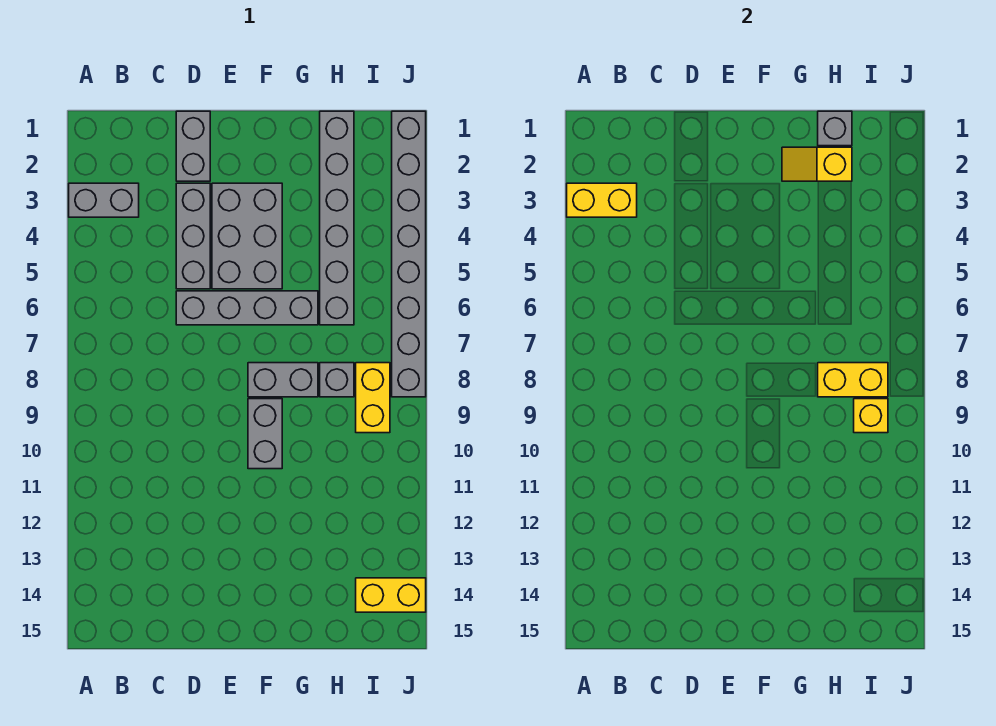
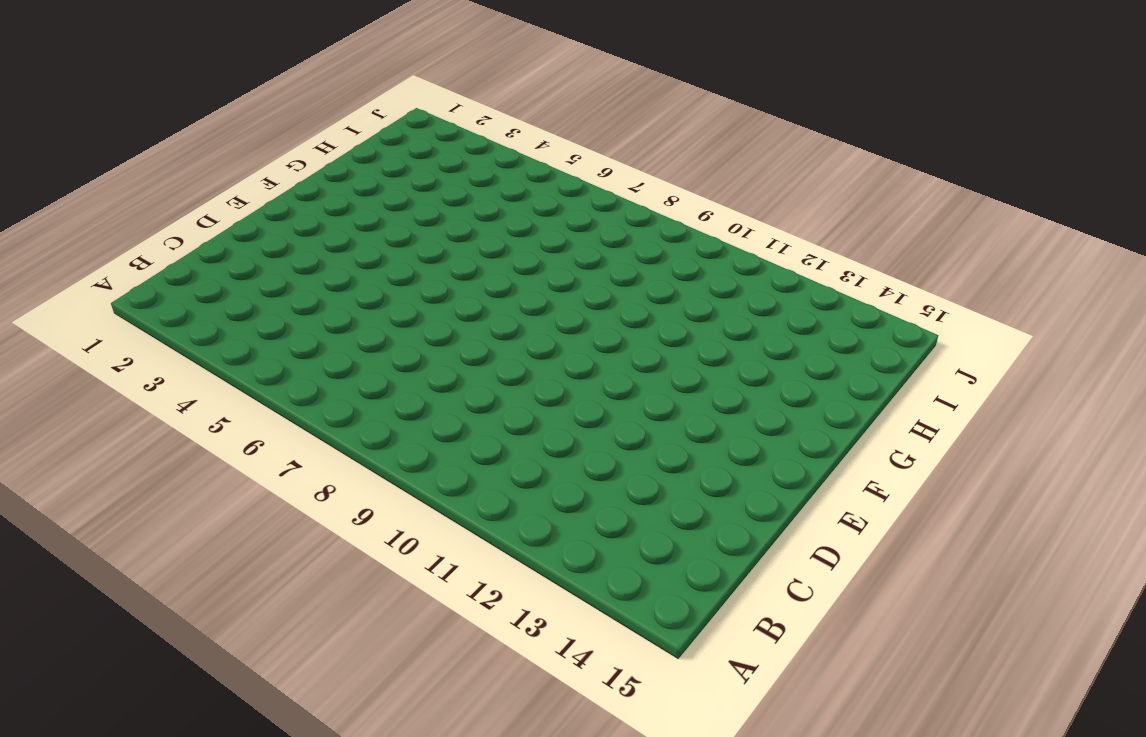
none -> grey brick A3:B3 level 1
none -> grey brick D1:D2 level 1
none -> grey brick D3:D5 level 1

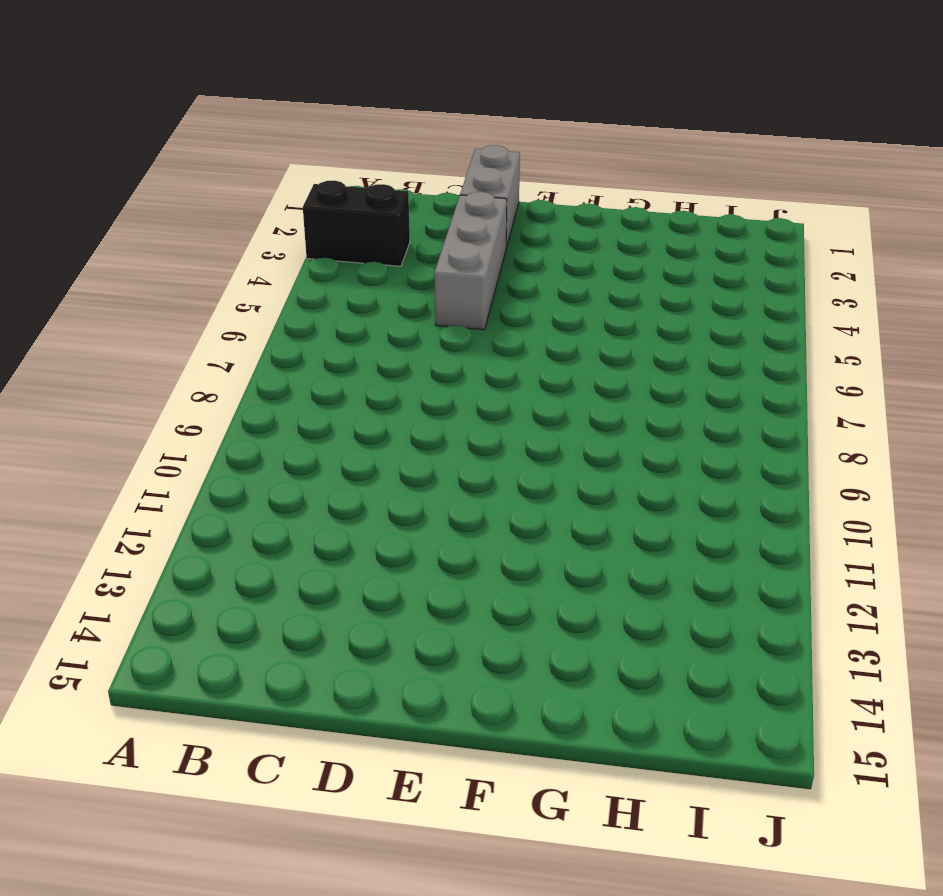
black brick A3:B3 level 1 -> grey brick A3:B3 level 1
none -> grey brick D6:G6 level 1
none -> grey brick E3:F5 level 1
none -> grey brick F8:G8 level 1

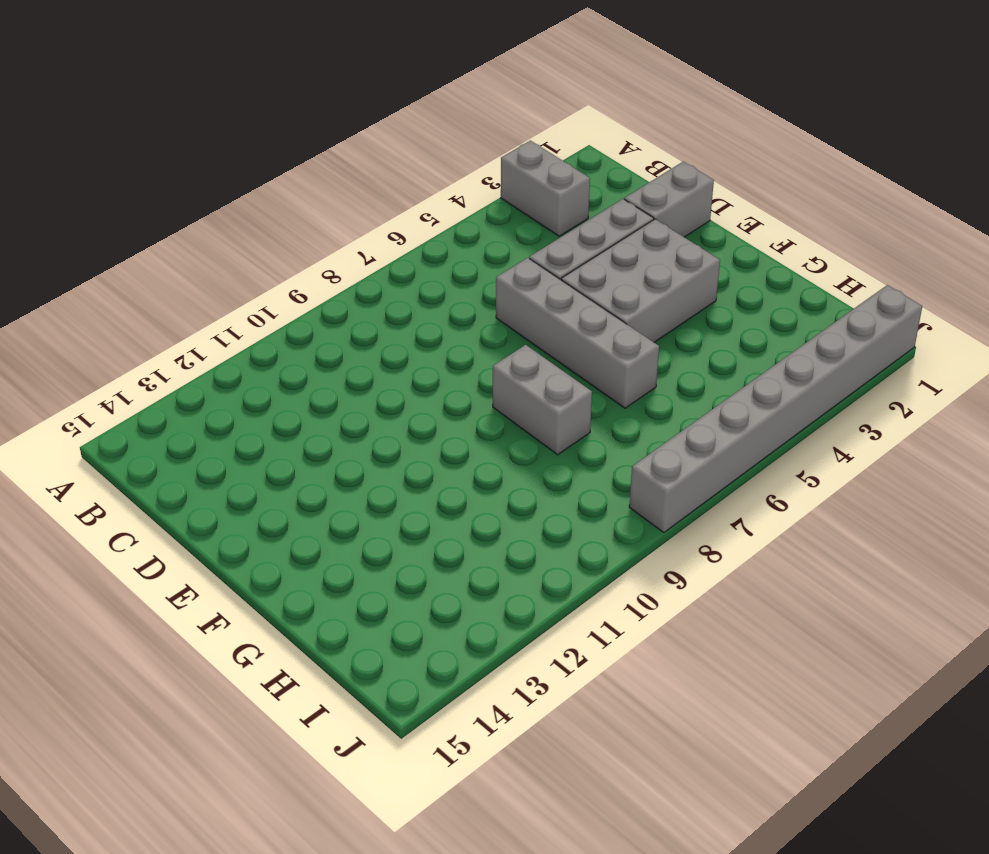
none -> grey brick F9:F10 level 1
none -> grey brick H1:H6 level 1
none -> grey brick H8 level 1

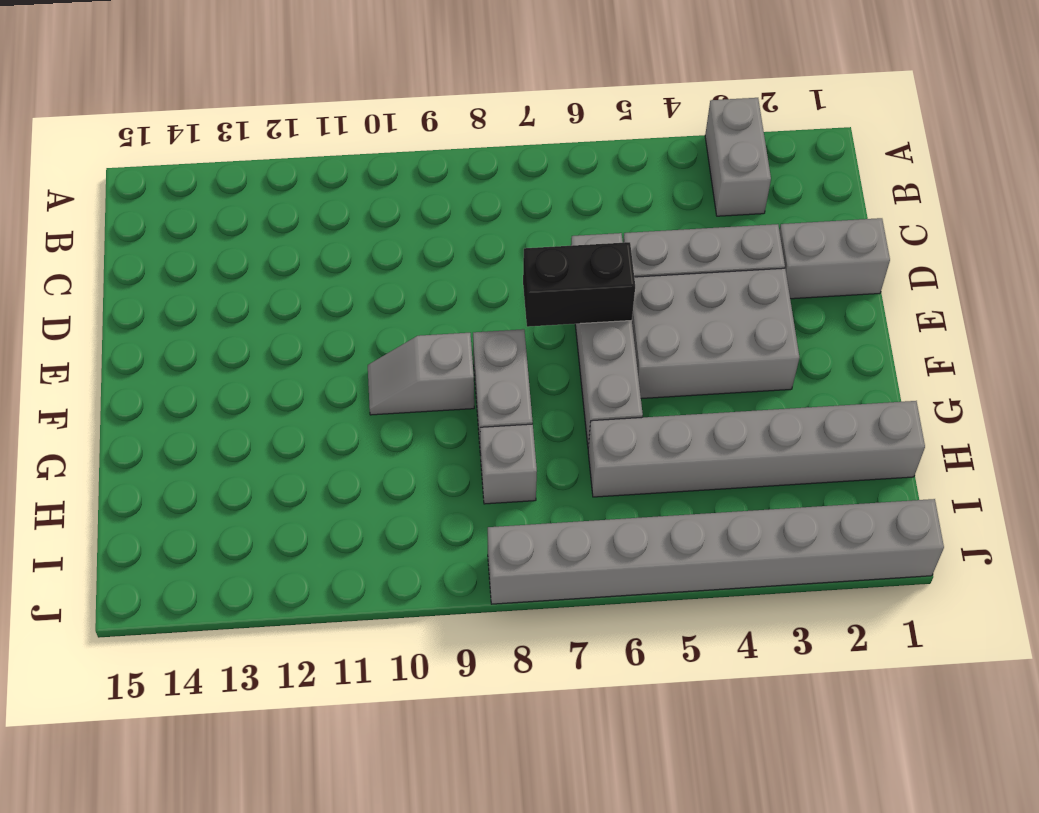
black brick E6:E7 level 2 -> none
grey slope F9:F10 level 1 top 9 -> grey brick F9:F10 level 1
none -> yellow brick I8:I9 level 1
none -> yellow brick I14:J14 level 1
none -> yellow brick A3:B3 level 2

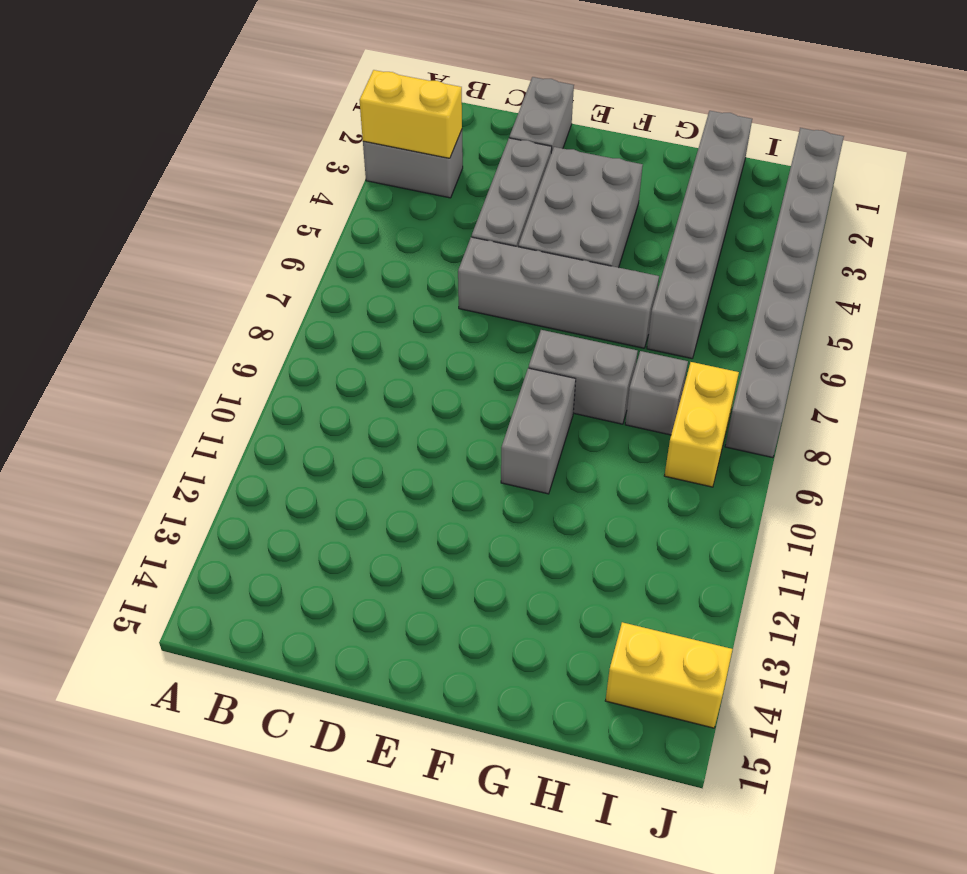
none -> yellow slope G2:H2 level 2 top H
none -> grey brick H1 level 2
none -> yellow brick H8:I8 level 2

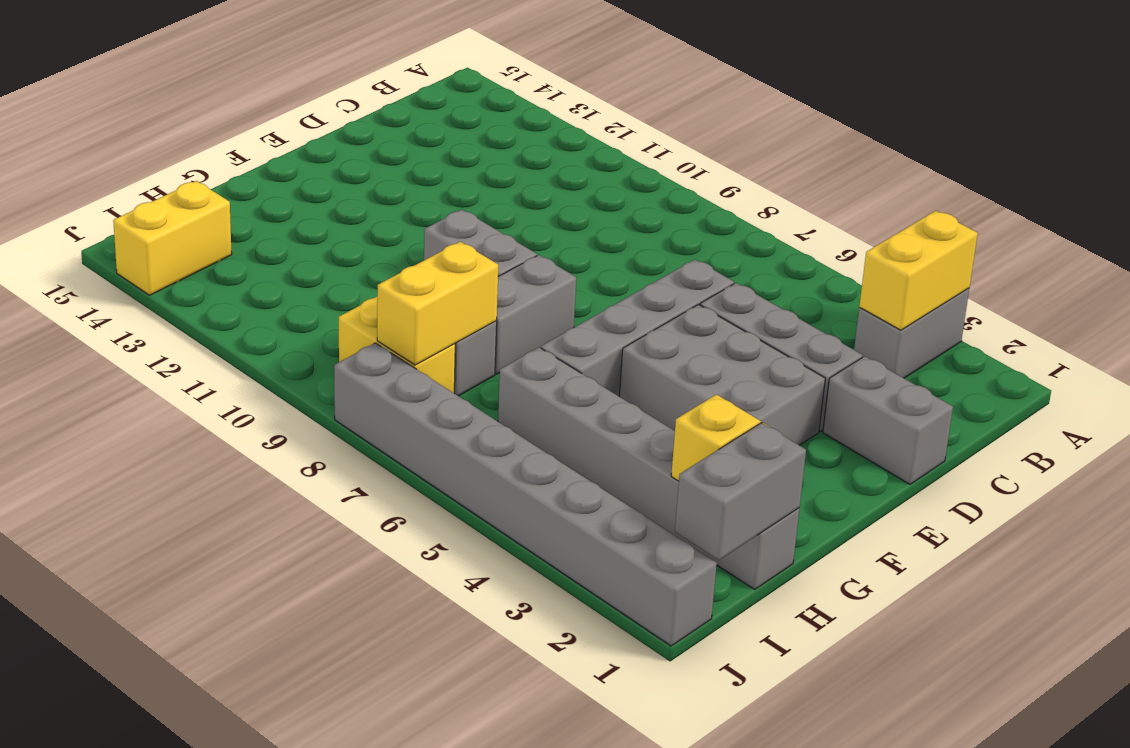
grey brick H1:I1 level 2 -> grey brick H1 level 2
none -> yellow brick I9 level 2

